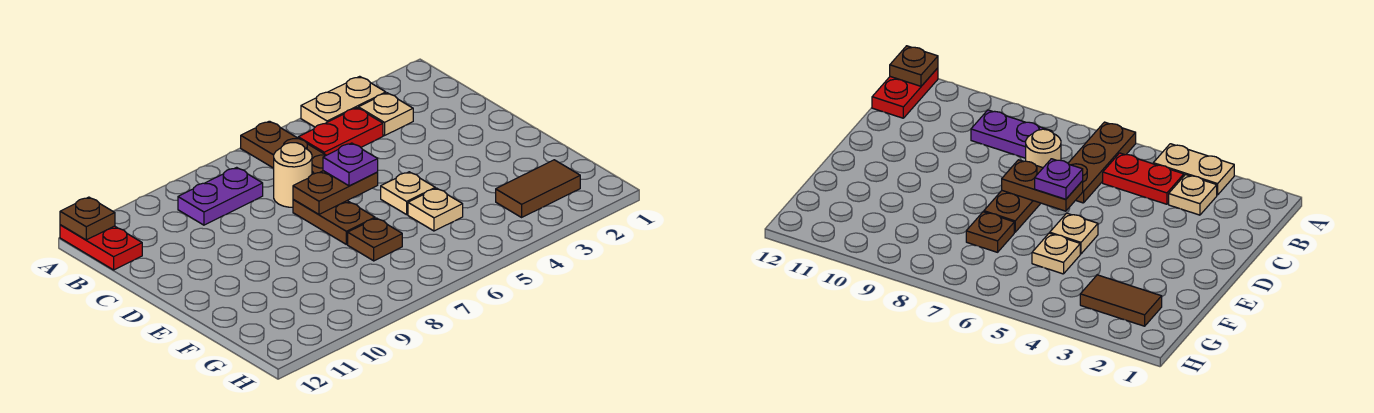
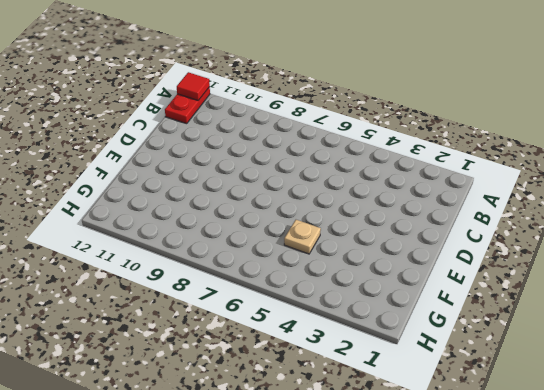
red tile A12 level 2 -> brown plate A12 level 2
none -> tan plate A3:A4 level 1
none -> brown plate A6:C6 level 1
none -> tan plate B3 level 1

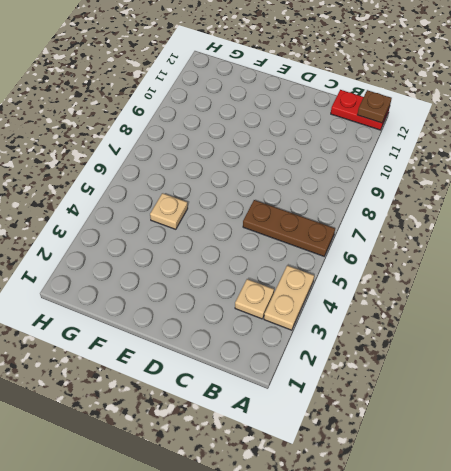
none -> red plate B4:B5 level 1
none -> purple plate B8:B9 level 1
none -> tan round brick C7 level 1

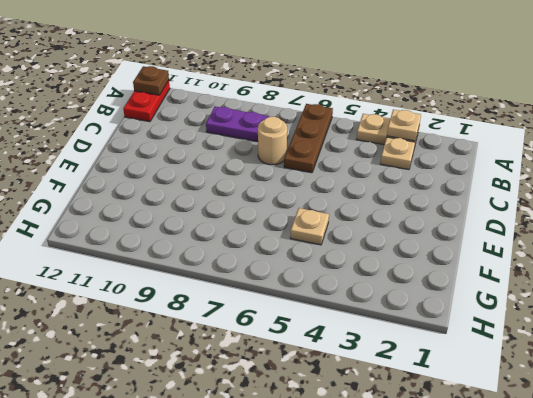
tan plate A3 level 2 -> tan plate E5 level 1
none -> red plate B4:B5 level 1
none -> brown plate D7:E7 level 1
none -> brown plate F7 level 1

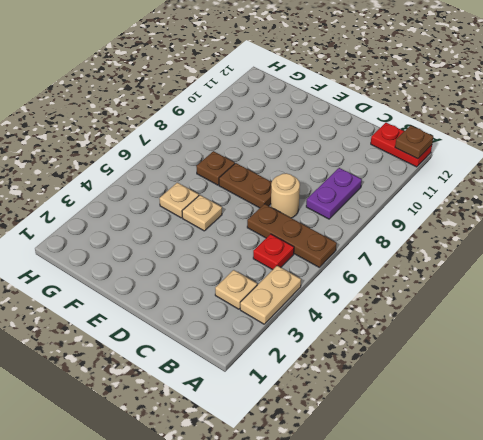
red plate B5 level 1 -> red plate B4:B5 level 1
none -> brown tile G2:G3 level 1
none -> brown plate D6:D7 level 2
none -> purple plate D6 level 3

